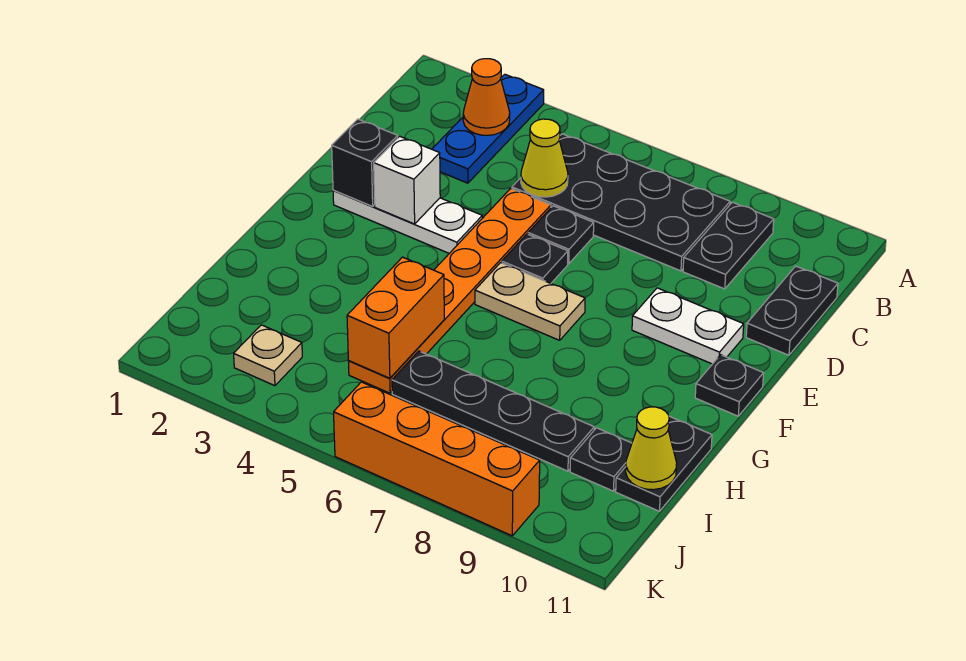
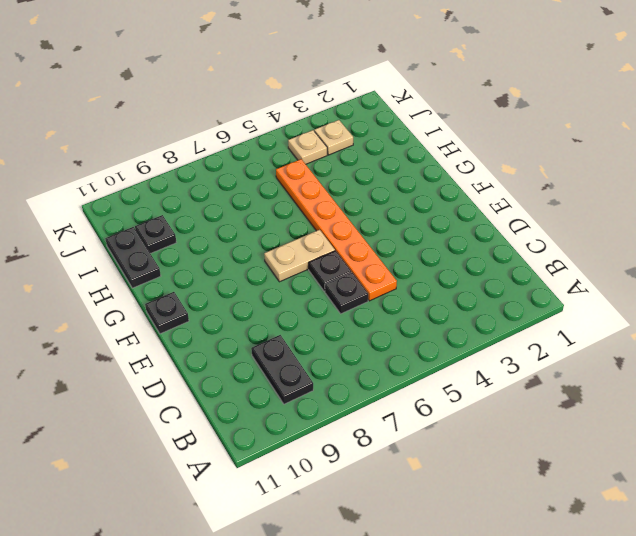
tan plate J4 level 1 -> none
none -> blue plate A3:C3 level 1
none -> black plate B5:C8 level 1
none -> black plate C11:D11 level 1

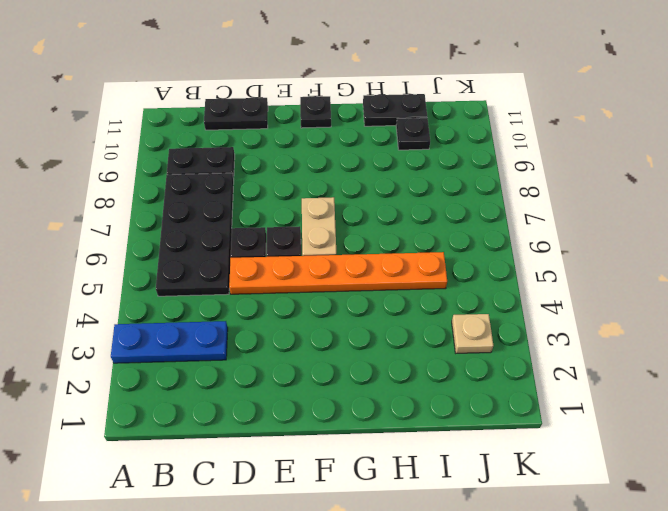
none -> white plate E2:E4 level 1
none -> white plate E9:E10 level 1
none -> black plate I6:I9 level 1

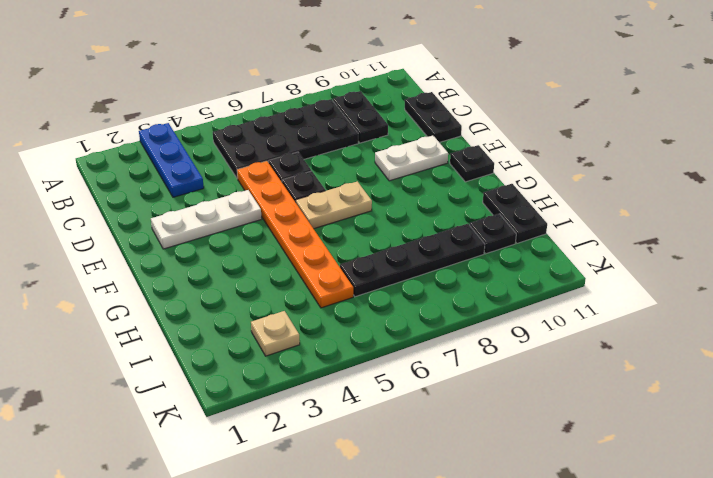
none -> orange brick K6:K9 level 1
none -> orange cone B3 level 2
none -> yellow cone C5 level 2

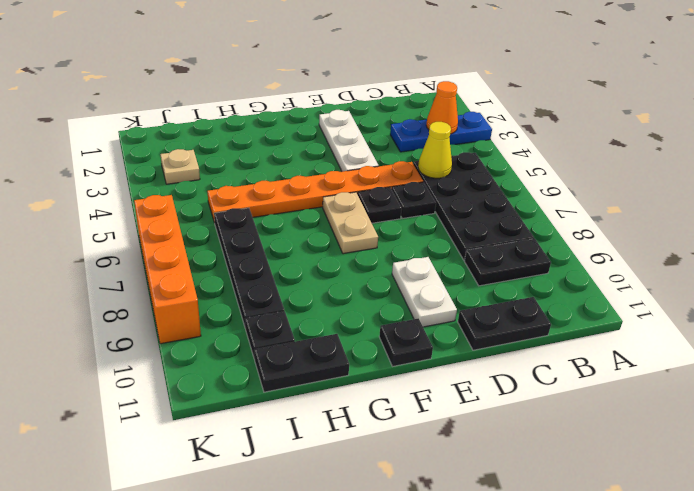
none -> black brick E2 level 2
none -> white brick E3 level 2
none -> orange brick H5:I5 level 2

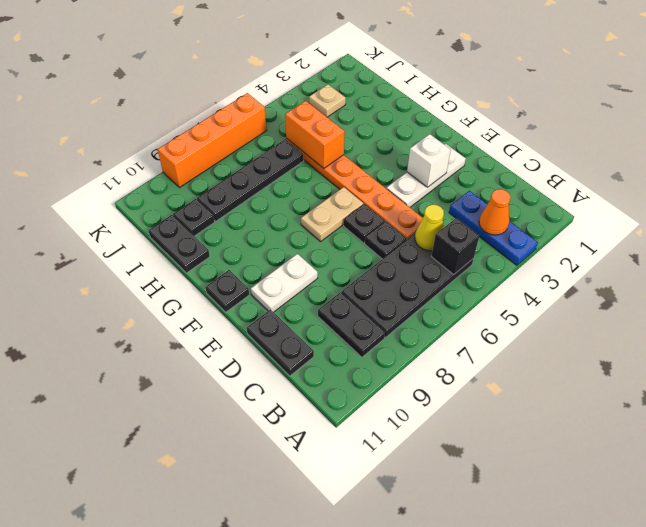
black brick B5 level 2 -> black brick E2 level 2
none -> yellow cone I11 level 2

